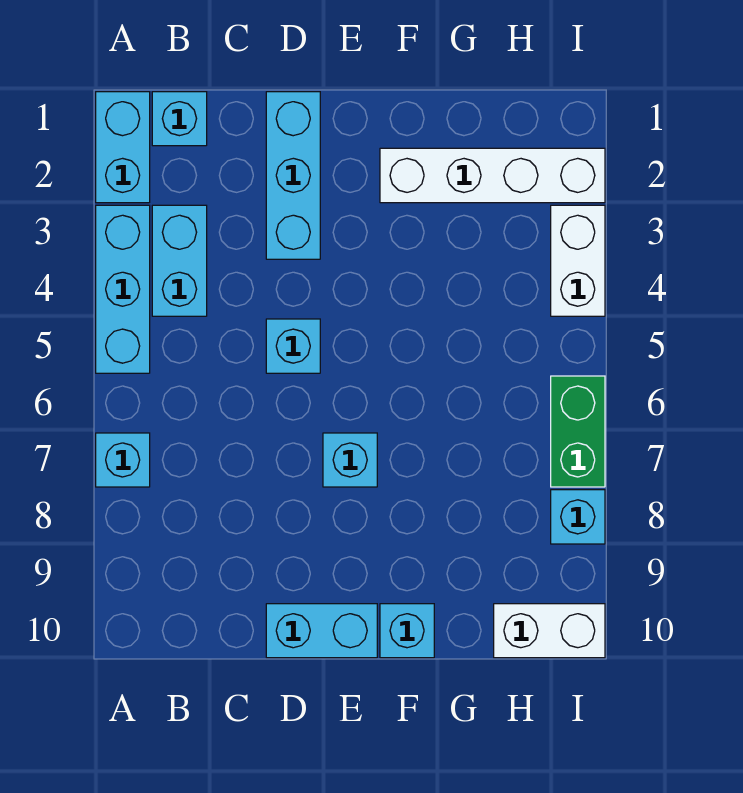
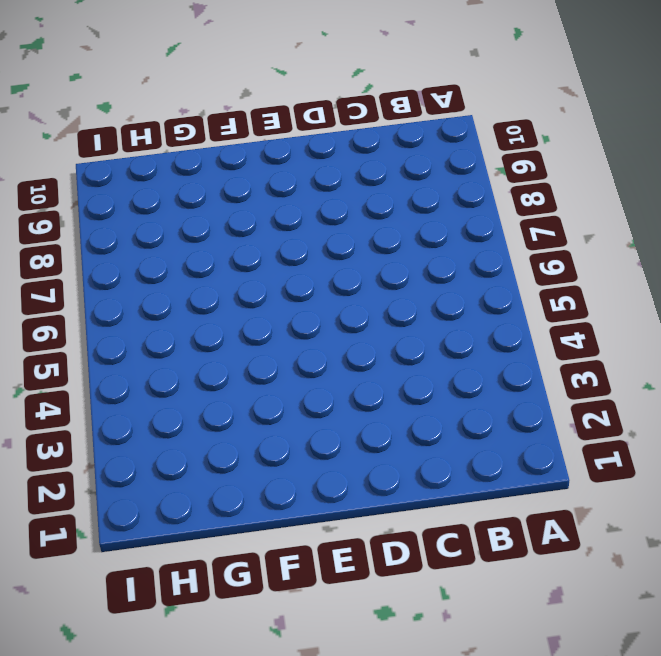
none -> cyan brick A1:A2 level 1
none -> cyan brick A3:A5 level 1
none -> cyan brick A7 level 1

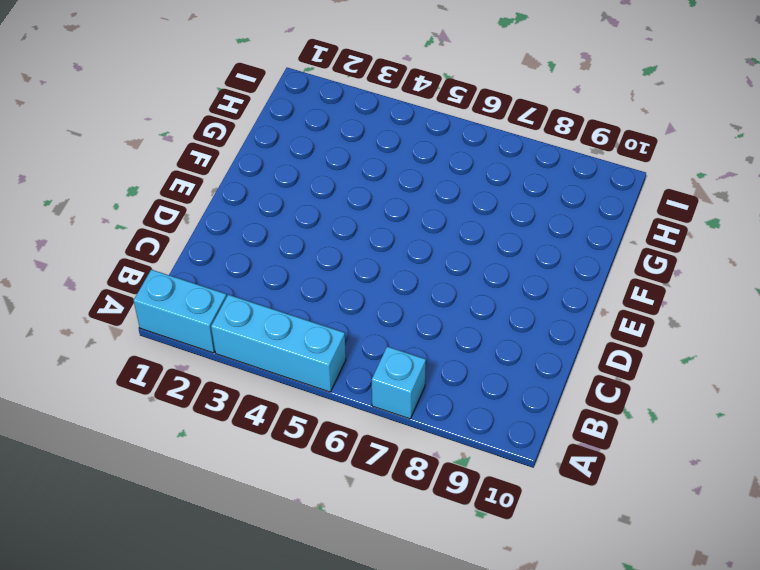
none -> cyan brick B1 level 1
none -> cyan brick B3:B4 level 1
none -> cyan brick D1:D3 level 1

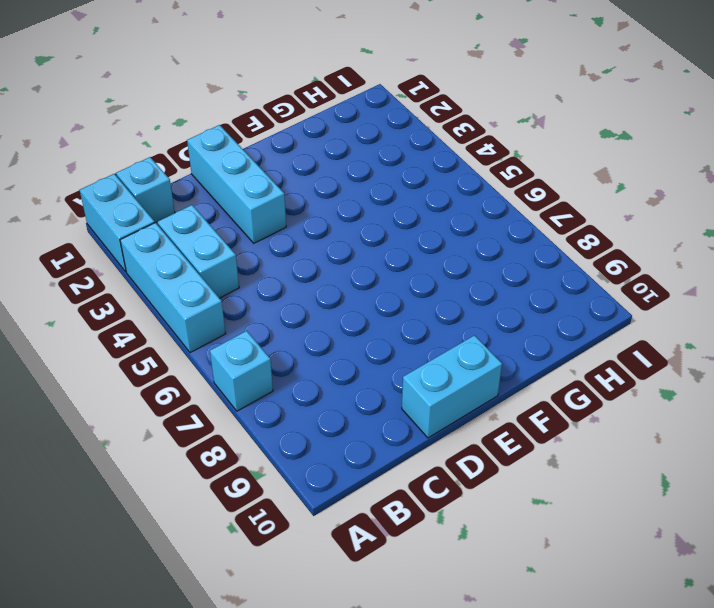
none -> cyan brick D5 level 1
none -> cyan brick E7 level 1
none -> white brick F2:I2 level 1

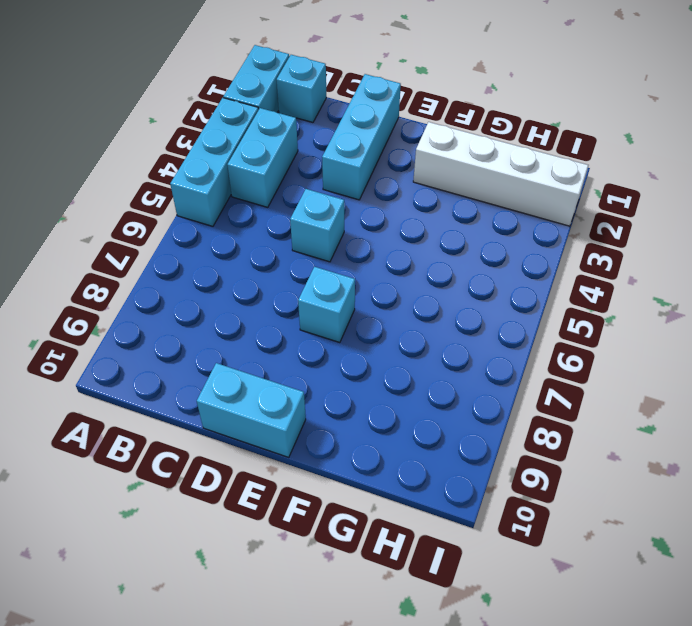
none -> cyan brick A7 level 1
none -> cyan brick F10 level 1
none -> white brick H10:I10 level 1

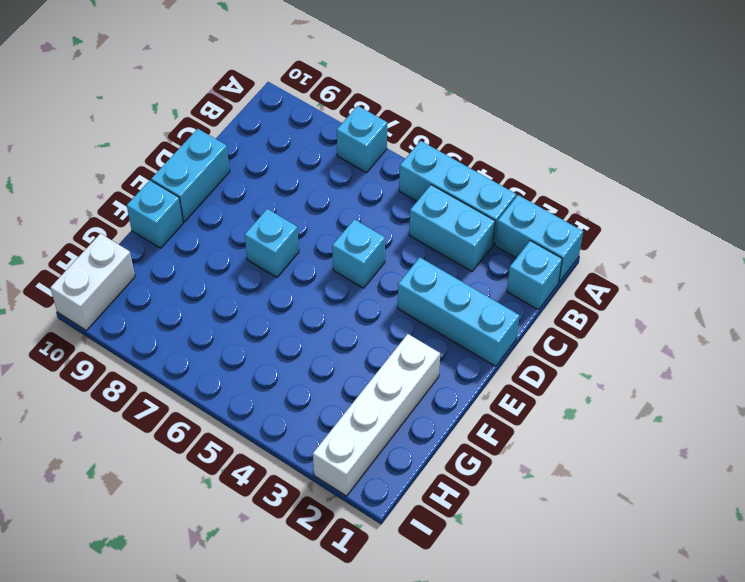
none -> white brick I3:I4 level 1
none -> green brick I6:I7 level 1
none -> cyan brick I8 level 1

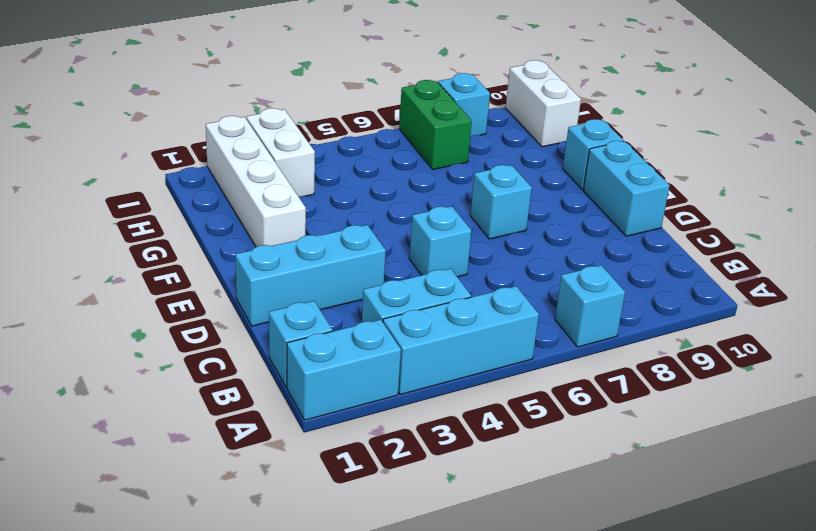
white brick H3:I3 level 1 -> white brick I3:I4 level 1
green brick H7:I7 level 1 -> green brick I6:I7 level 1

